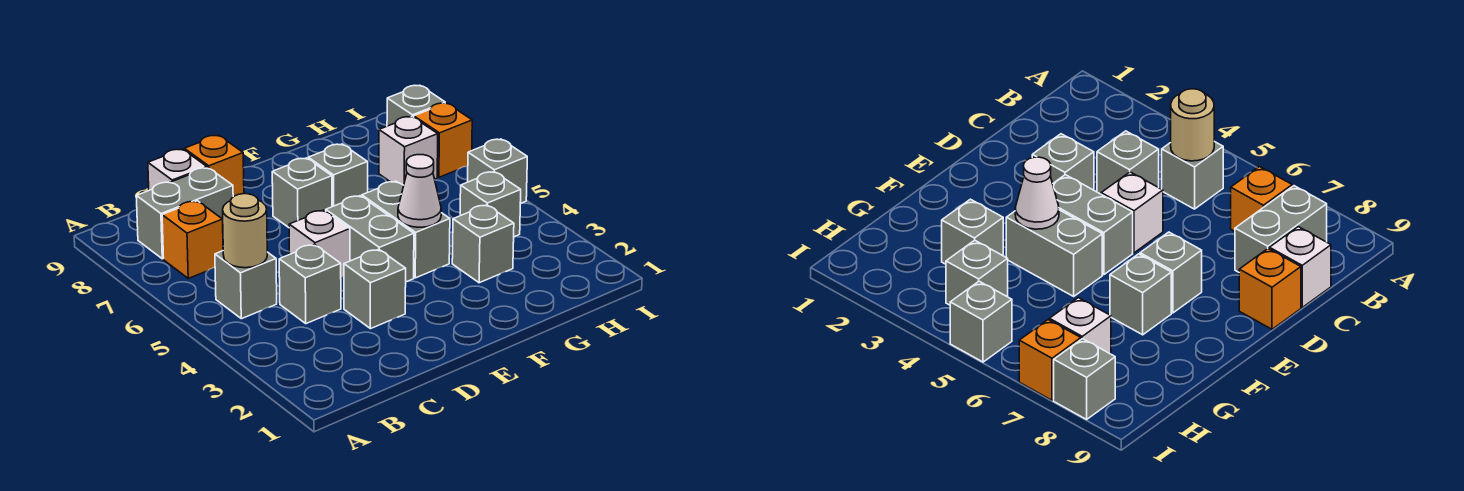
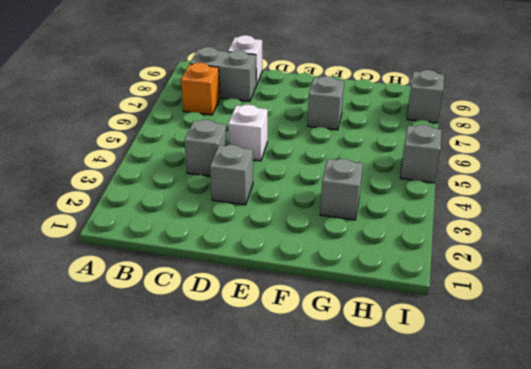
none -> grey brick B5 level 1
none -> orange brick D9 level 1
none -> grey brick E4:E5 level 1

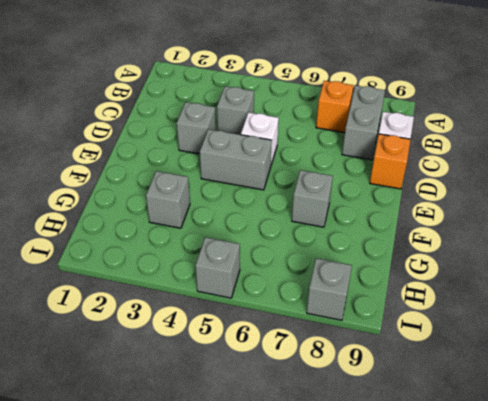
none -> grey brick B5 level 1
none -> grey brick E7 level 1
none -> grey brick F4:F5 level 1

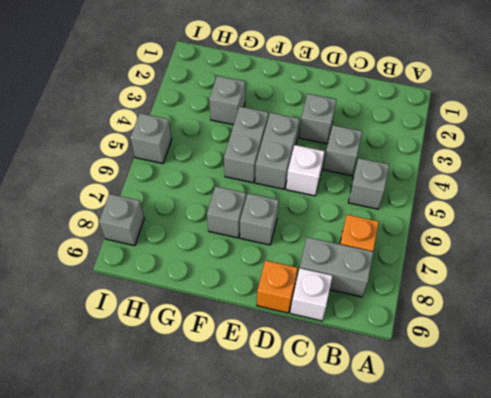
none -> grey brick H4 level 1
none -> white brick H7 level 1
none -> orange brick I7 level 1

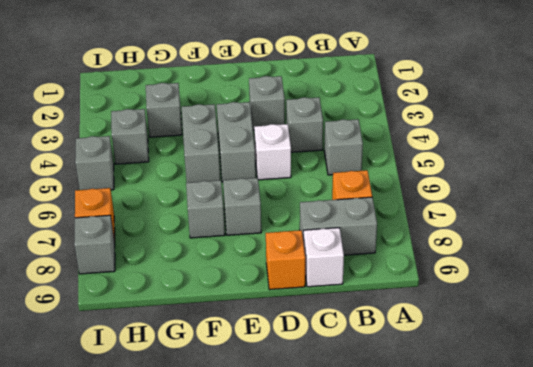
none -> white brick H7 level 1
none -> tan round brick B5 level 2
none -> white cone F4 level 2

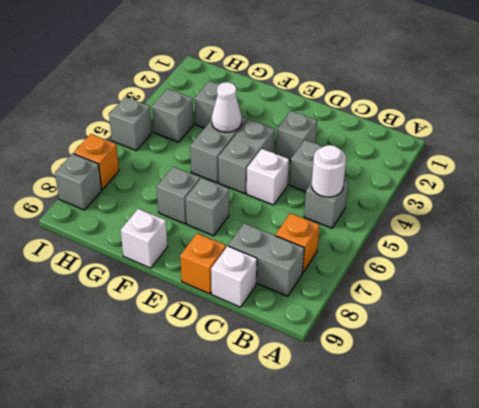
white round brick B5 level 2 -> tan round brick B5 level 2
white brick F9 level 1 -> white brick H7 level 1

